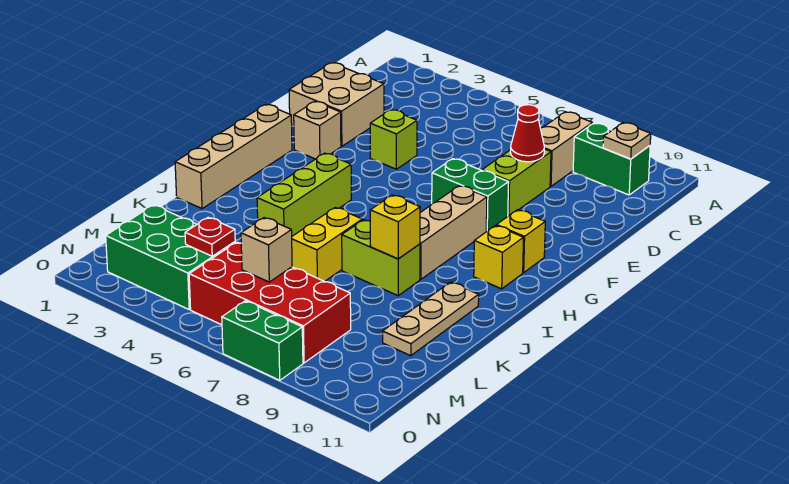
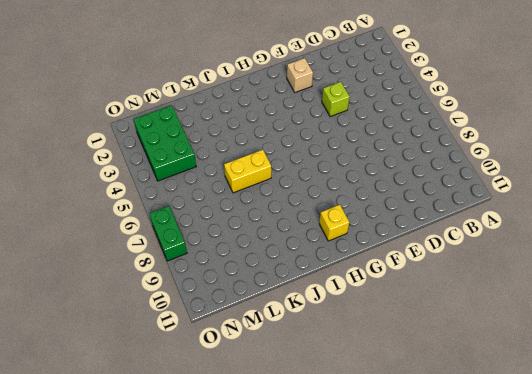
none -> tan brick B8:C8 level 1
none -> green brick B9:B10 level 1
none -> tan brick D1:E2 level 1

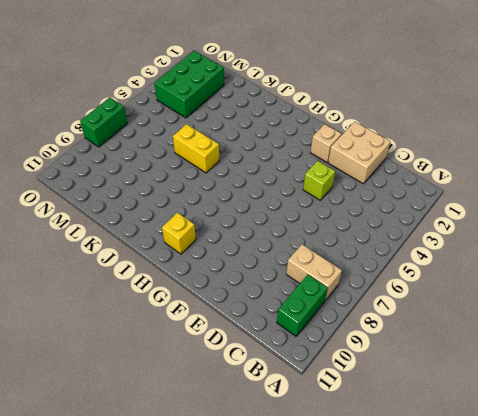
none -> lime brick D8:E8 level 1
none -> green brick F7:F8 level 1
none -> tan brick G1:J1 level 1

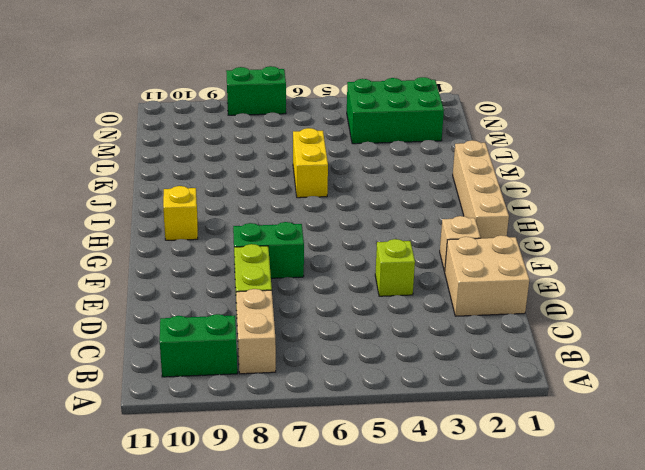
none -> tan brick G8:I8 level 1
none -> yellow brick G10 level 1
none -> lime brick H4:J4 level 1

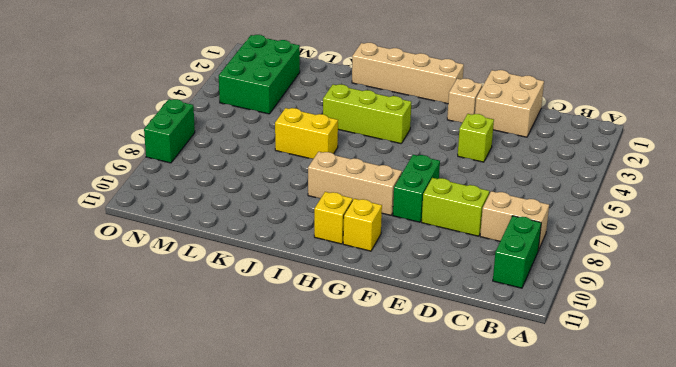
none -> lime brick J7:J8 level 1
none -> tan plate J10:L10 level 1
none -> red brick M5:N8 level 1

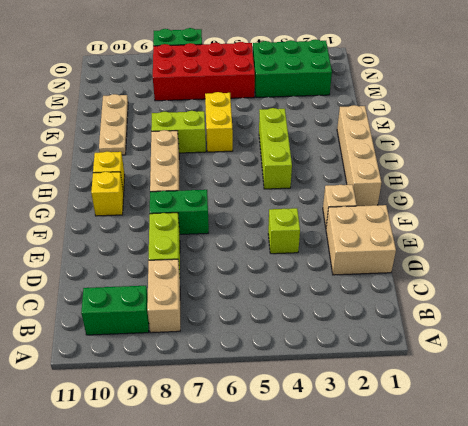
none -> tan plate B10 level 2
none -> red cone D8 level 2
none -> yellow brick J8 level 2

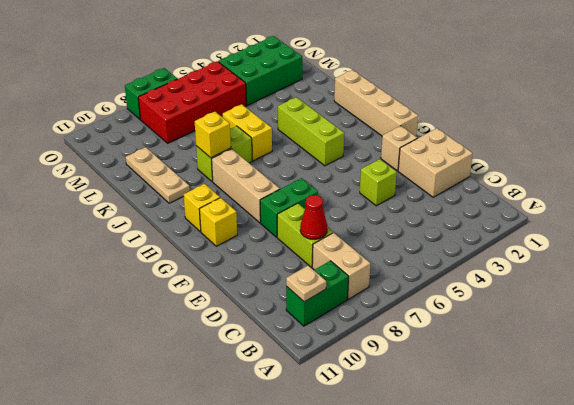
none -> red plate M4 level 2
none -> tan brick M6 level 2

